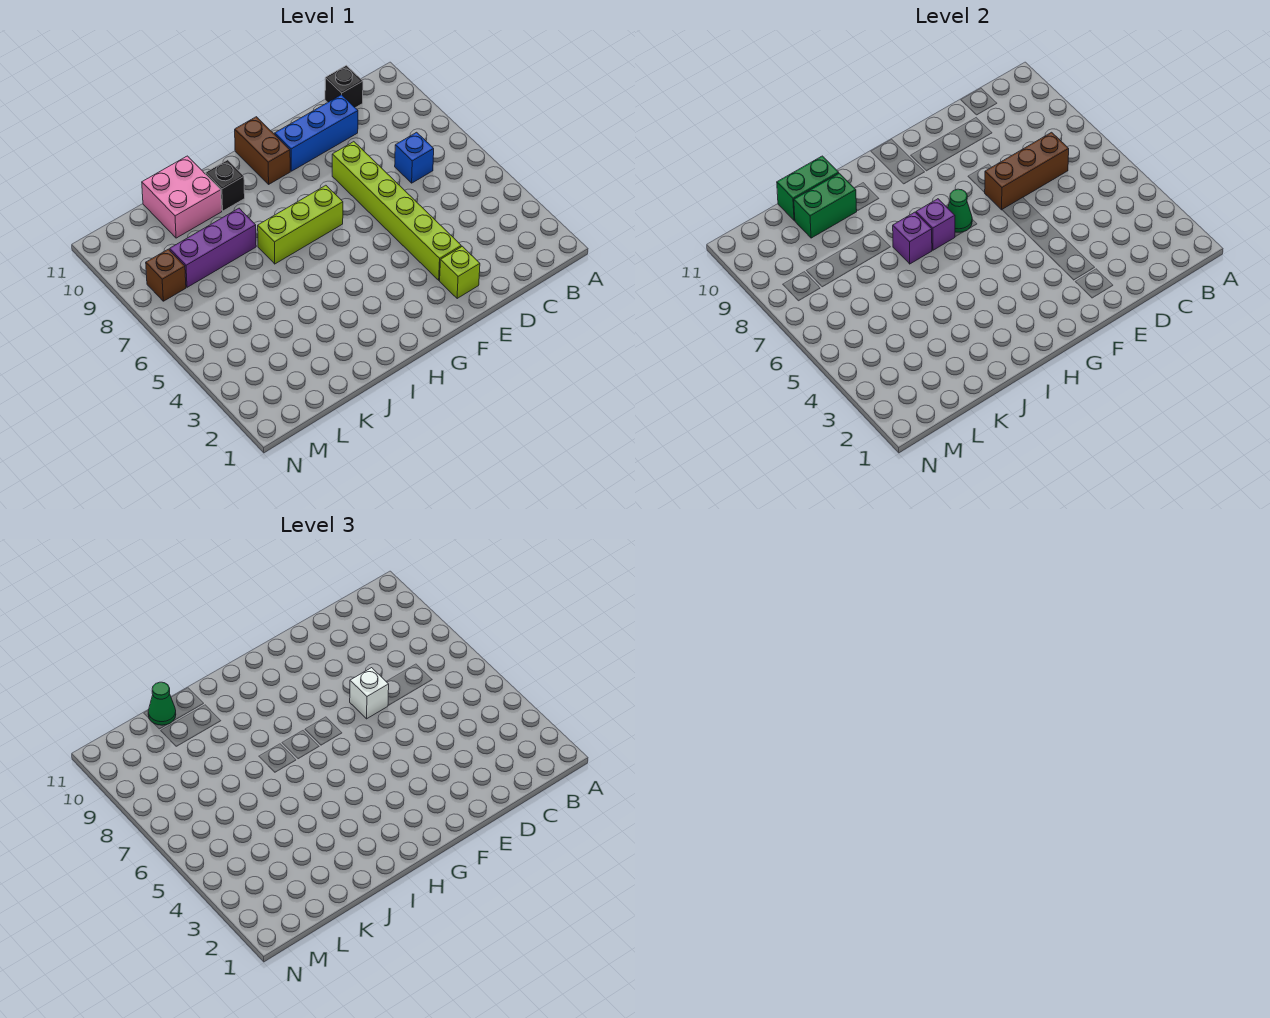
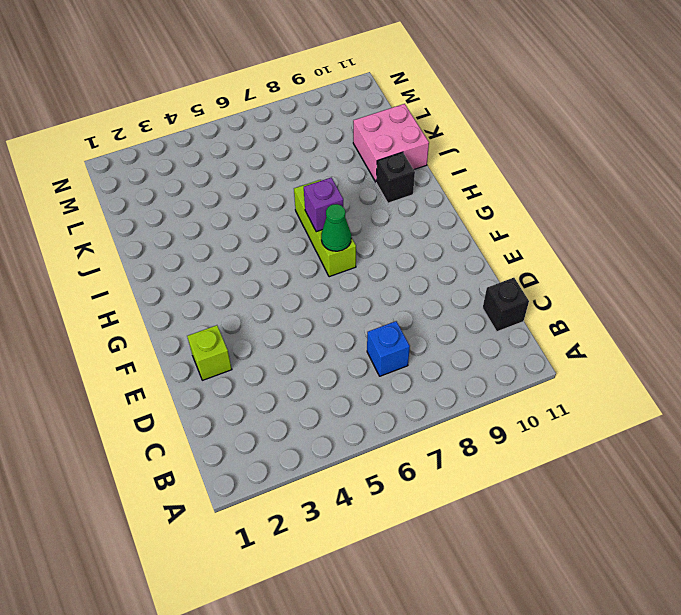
none -> blue brick D10:F10 level 1
none -> lime brick E3:E8 level 1
none -> brown brick G10:G11 level 1

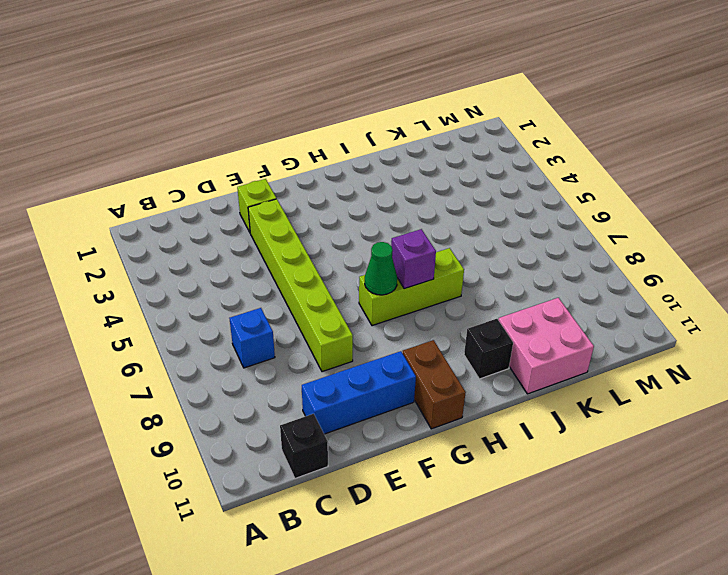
none -> purple brick J8:L8 level 1
none -> brown brick M8 level 1
none -> brown brick C7:E7 level 2

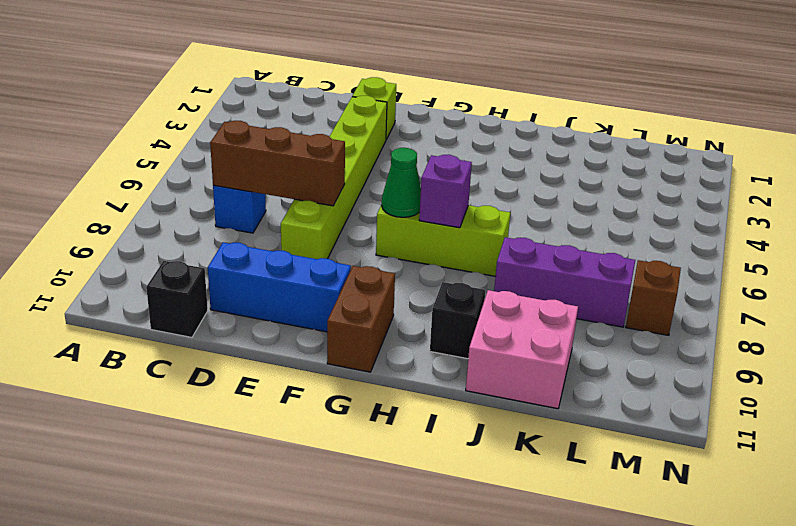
none -> purple brick I7 level 2
none -> green brick J10:K10 level 2
none -> green brick J11:K11 level 2

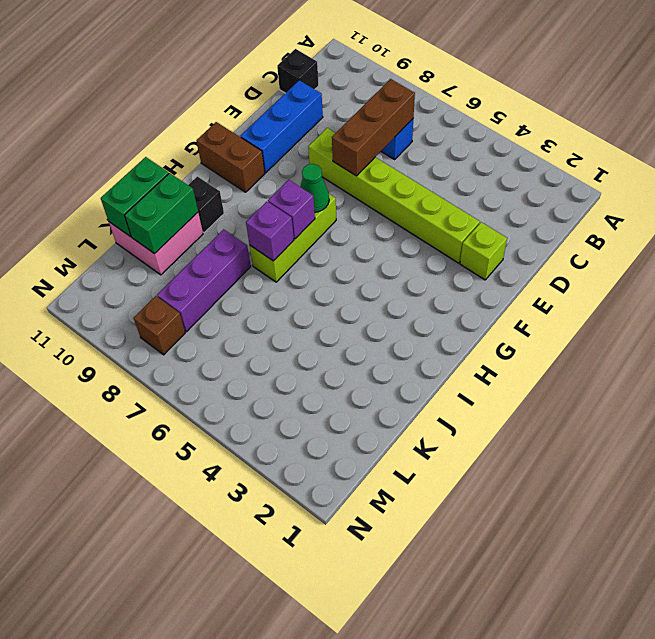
none -> white brick E7 level 3
none -> green cone K11 level 3

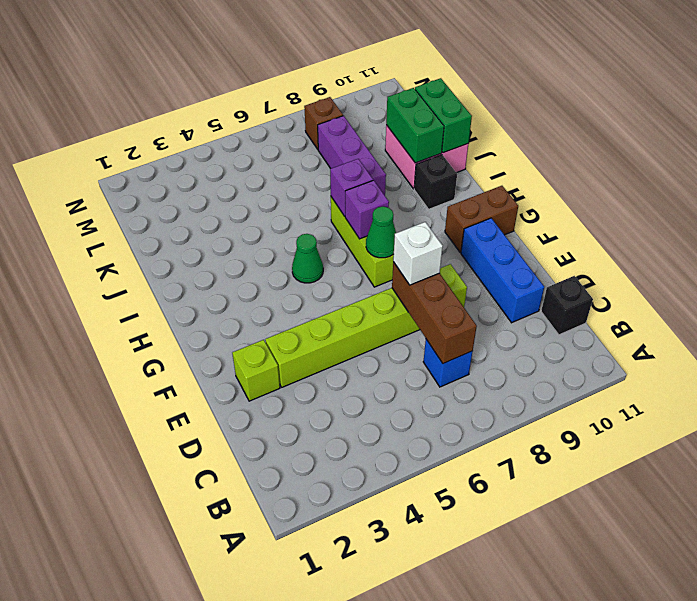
green cone H5 level 1 -> green cone K11 level 3

